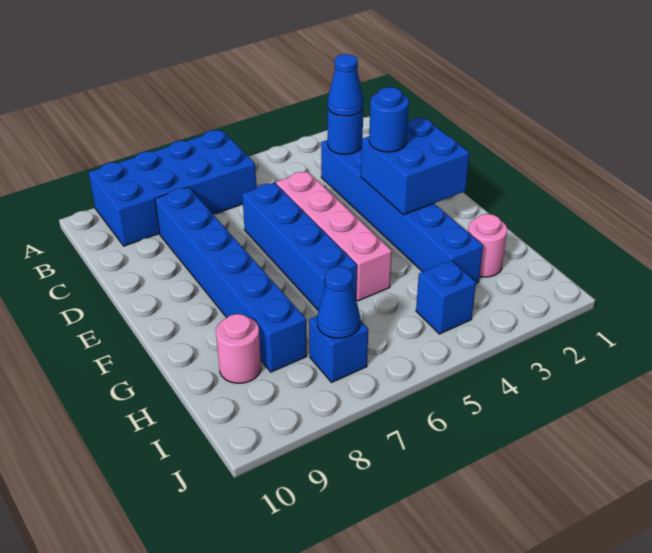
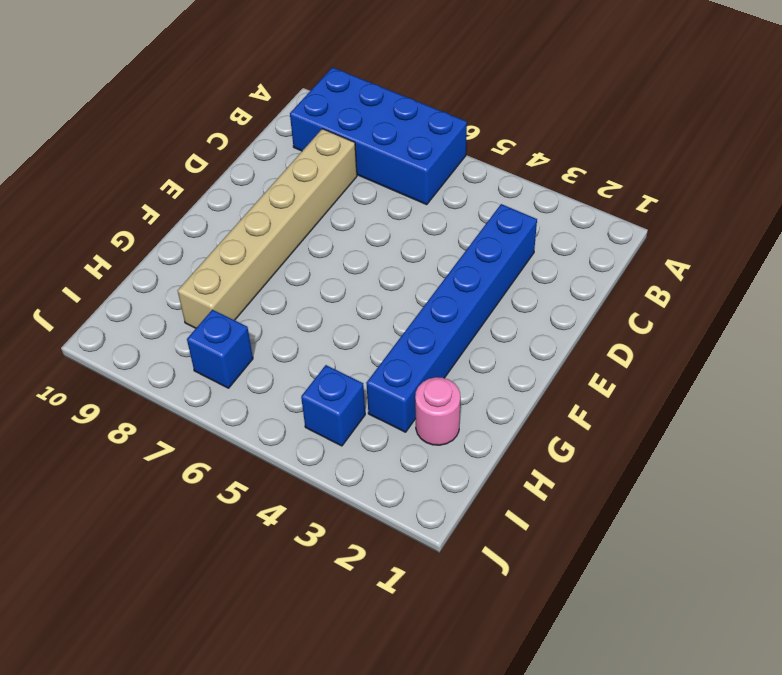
tan brick C8:H8 level 1 -> blue brick C8:H8 level 1
none -> pink brick D5:G5 level 1
none -> blue brick D6:G6 level 1
none -> pink round brick H9 level 1

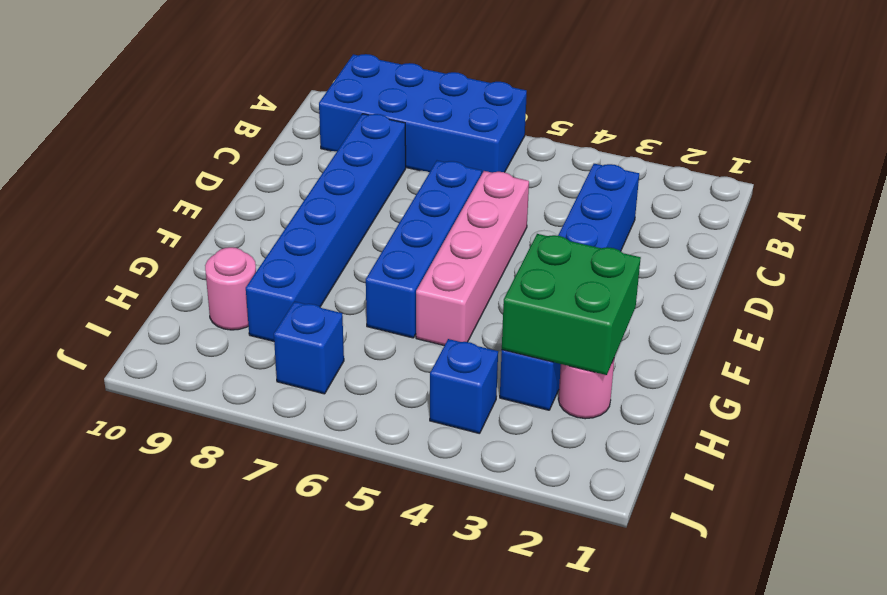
green brick G2:H3 level 2 -> none
none -> blue round brick C3 level 2
none -> blue brick E2:F3 level 2
none -> blue cone I7 level 2

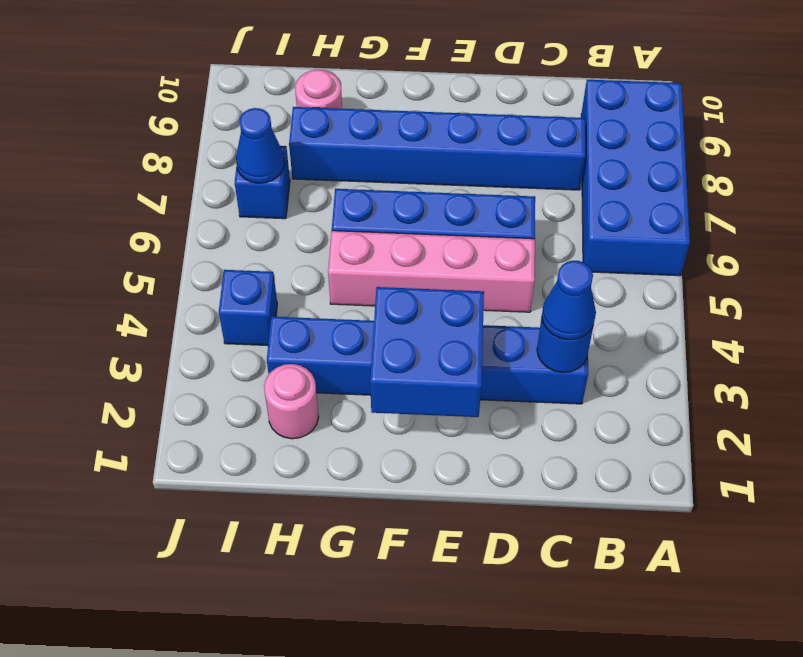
none -> blue round brick E3 level 3

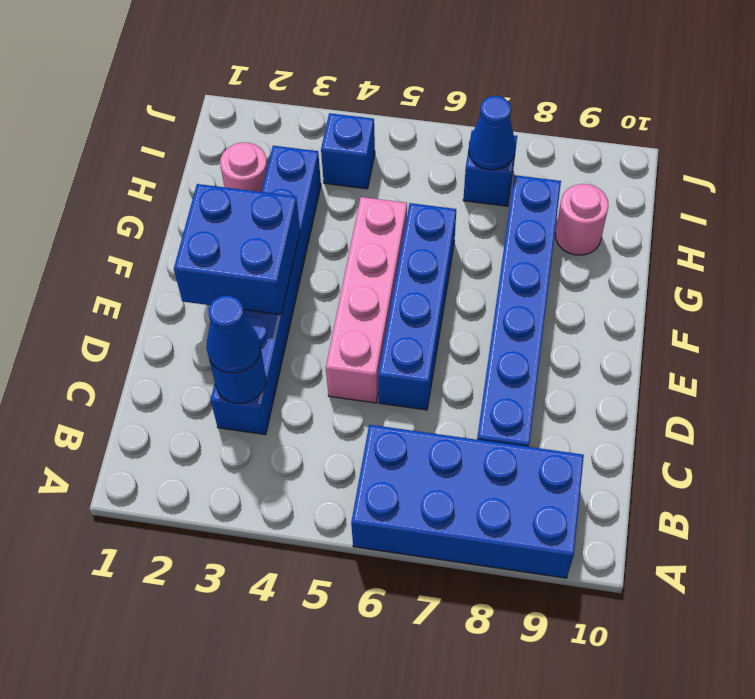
none -> blue round brick E3 level 3

